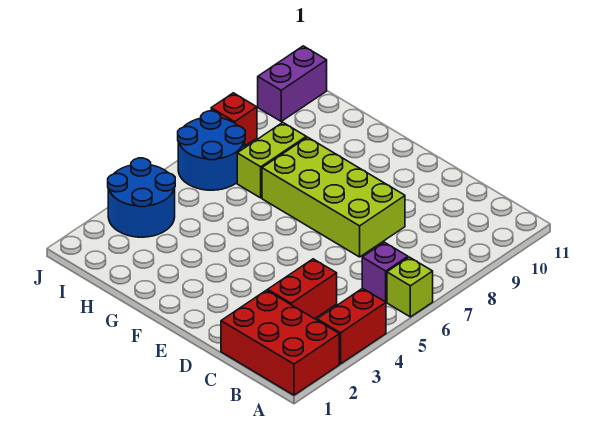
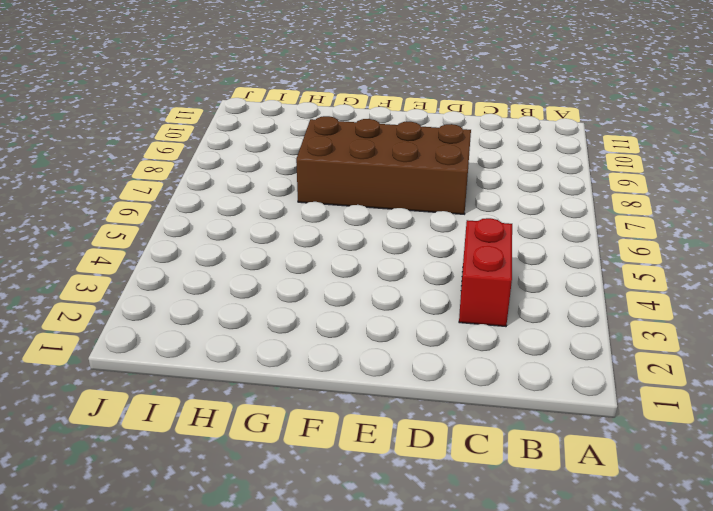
brown brick D7:G8 level 1 -> lime brick D7:G8 level 1
none -> red brick A1:C2 level 1
none -> red brick A3:A4 level 1

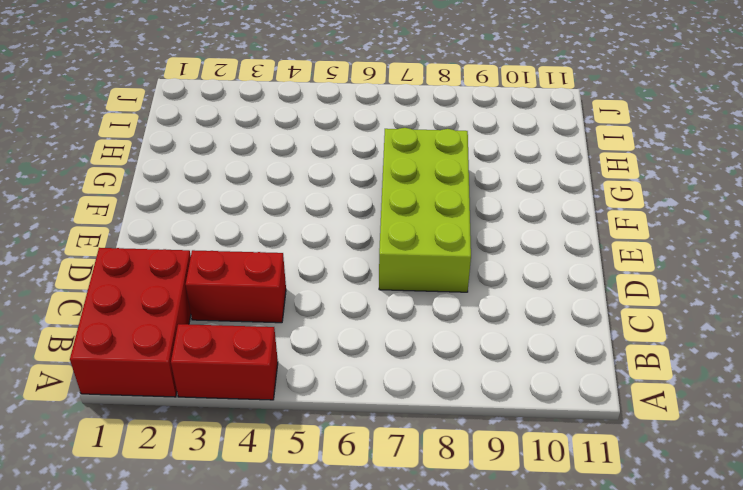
none -> lime brick A6 level 1
none -> purple brick B6 level 1

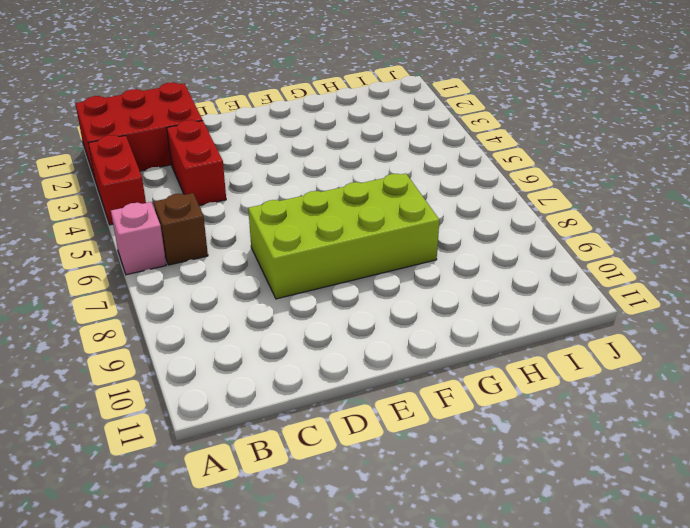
pink brick A6 level 1 -> lime brick A6 level 1
brown brick B6 level 1 -> purple brick B6 level 1
none -> lime brick H7:H8 level 1
none -> blue round brick I3:J4 level 1

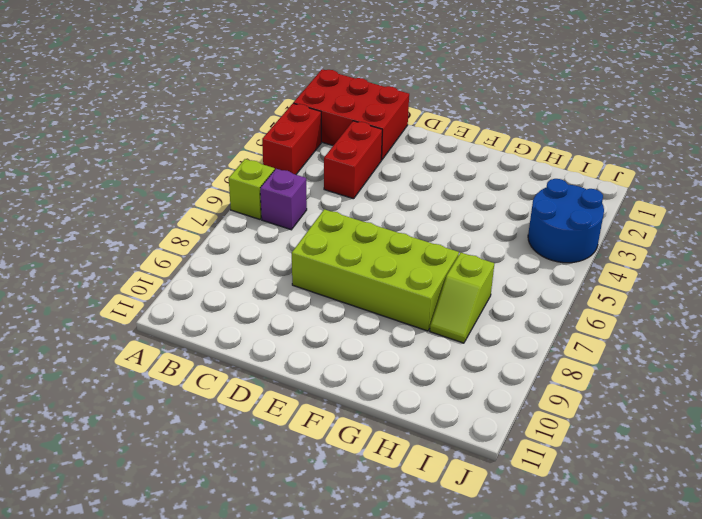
lime slope H7:H8 level 1 top 7 -> lime brick H7:H8 level 1
none -> blue round brick I6:J7 level 1
none -> red brick J8 level 1

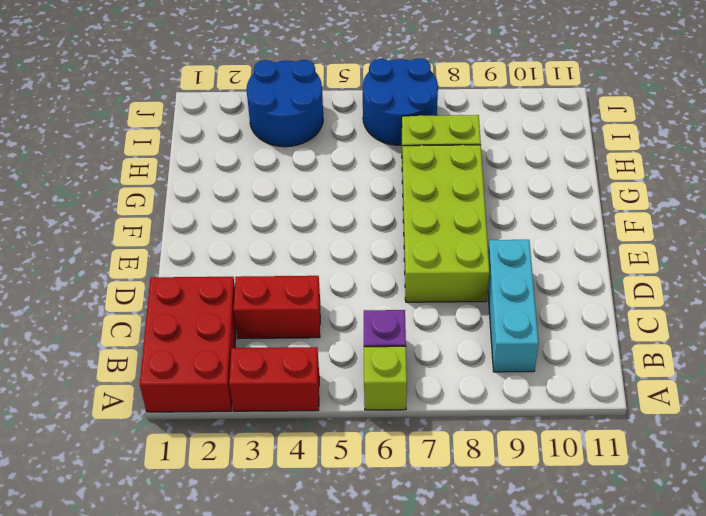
cyan brick B9:D9 level 1 -> none
none -> red brick J8 level 1
none -> purple brick J10:J11 level 1

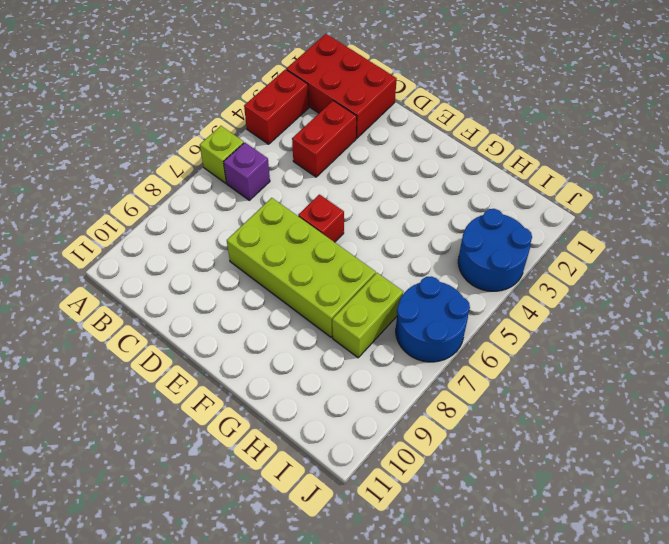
red brick E6 level 1 -> red brick J8 level 1
none -> purple brick J10:J11 level 1

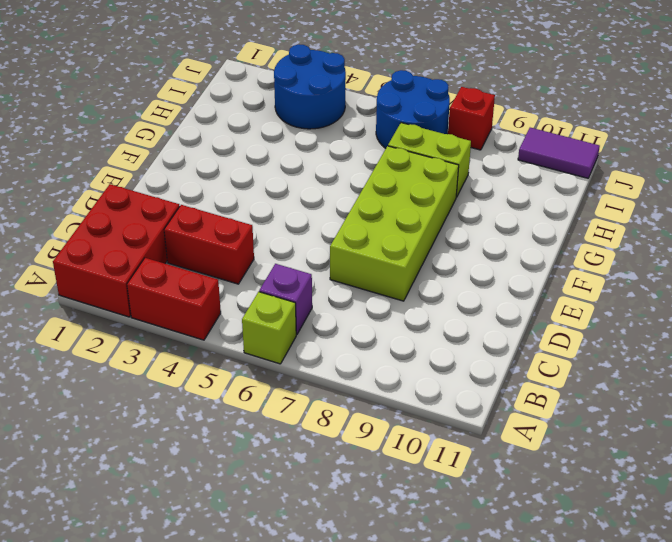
purple tile J10:J11 level 1 -> purple brick J10:J11 level 1

